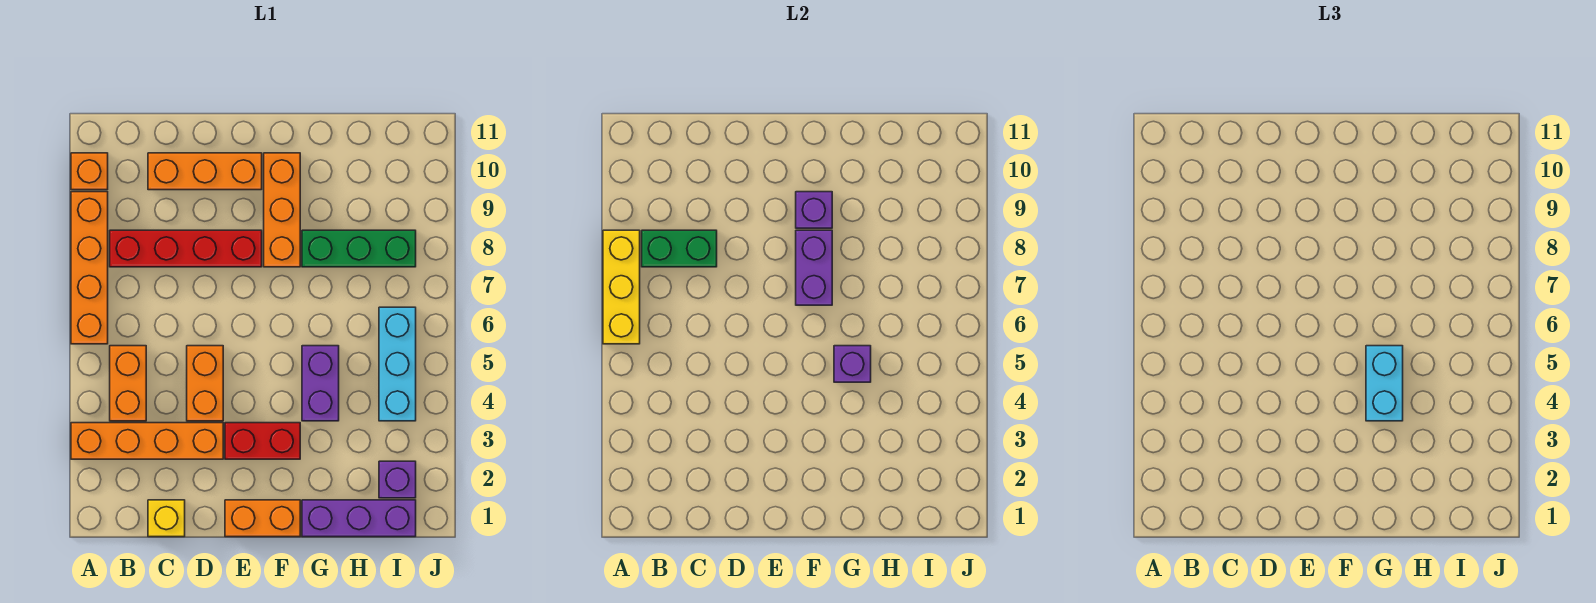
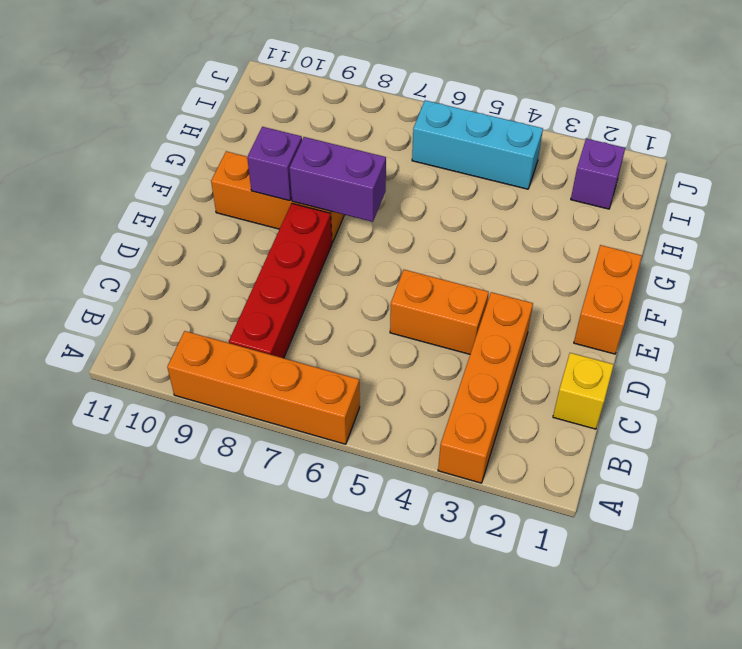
none -> orange brick A10 level 1
none -> orange brick B4:B5 level 1
none -> orange brick C10:E10 level 1

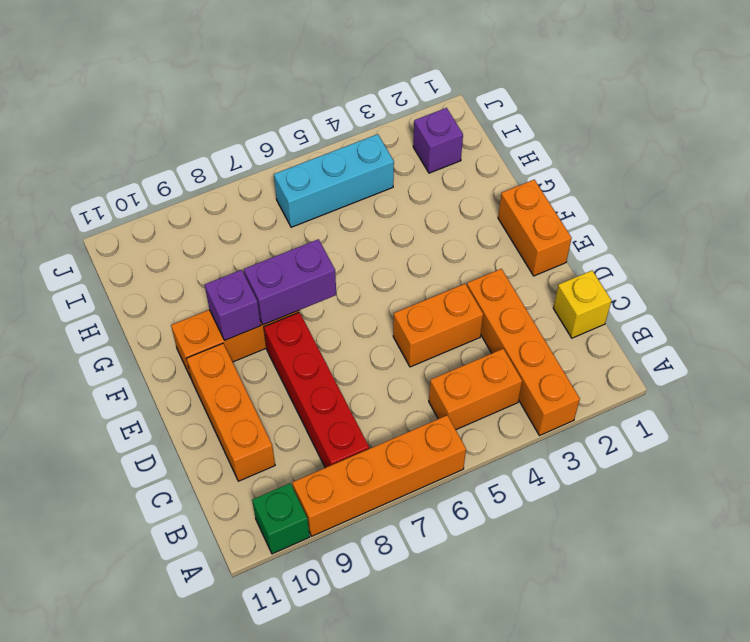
green brick A10 level 1 -> orange brick A10 level 1
none -> red brick E3:F3 level 1
none -> purple brick G1:I1 level 1
none -> purple brick G4:G5 level 1

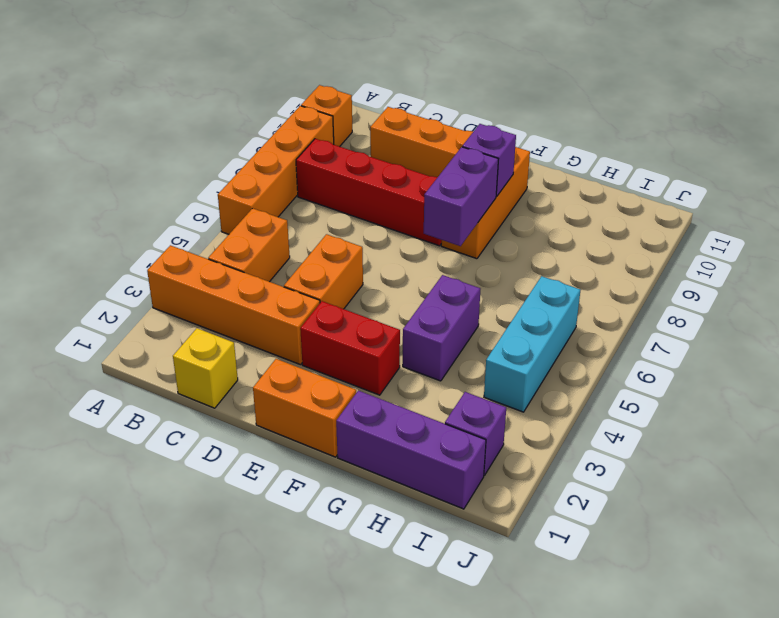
none -> green brick G8:I8 level 1
none -> yellow brick A6:A8 level 2
none -> green brick B8:C8 level 2

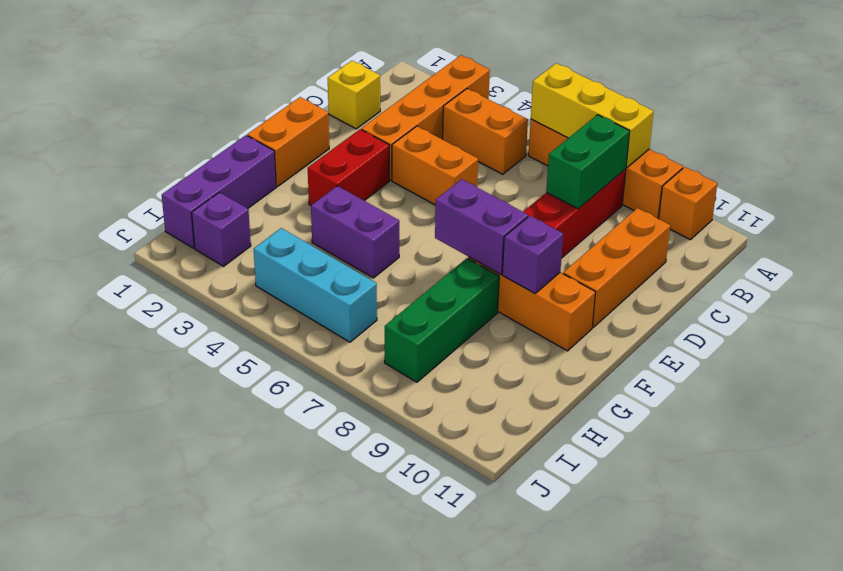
none -> purple brick G5 level 2
none -> cyan brick G4:G5 level 3

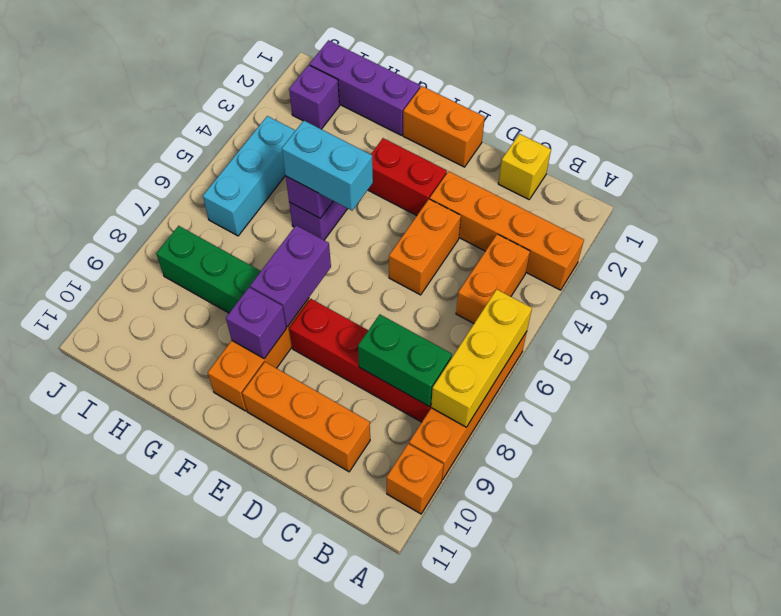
cyan brick F5:G5 level 3 -> cyan brick G4:G5 level 3

